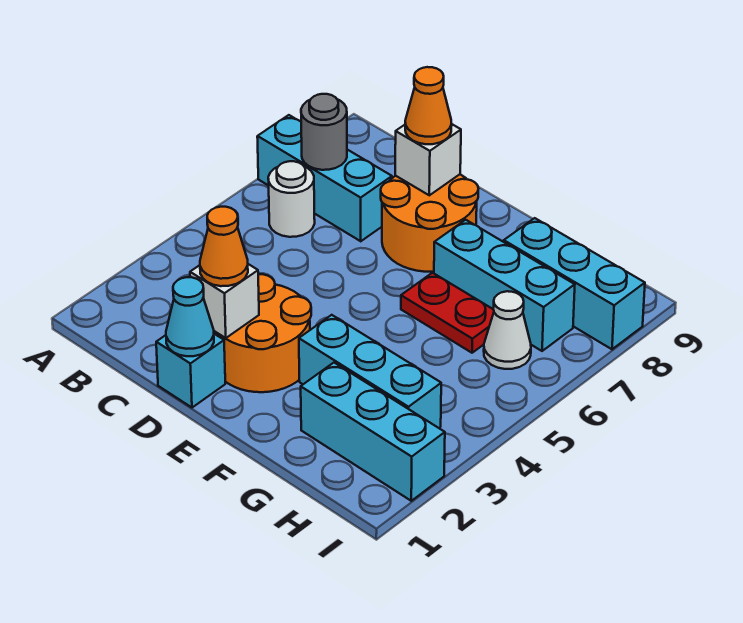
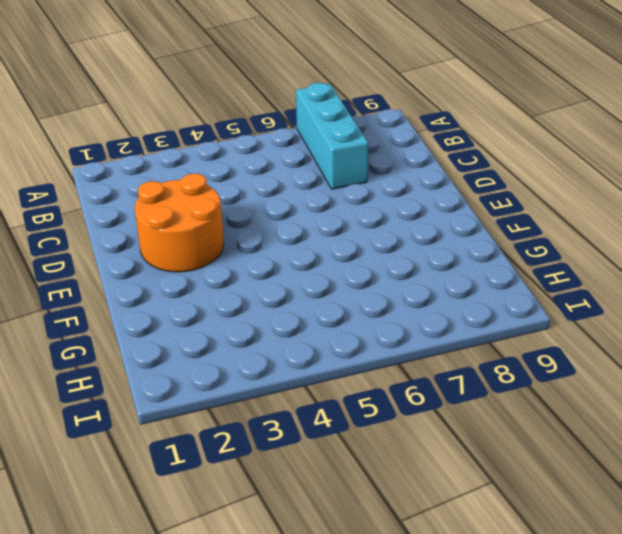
none -> white round brick B6 level 1
none -> cyan brick D1 level 1
none -> orange round brick D7:E8 level 1

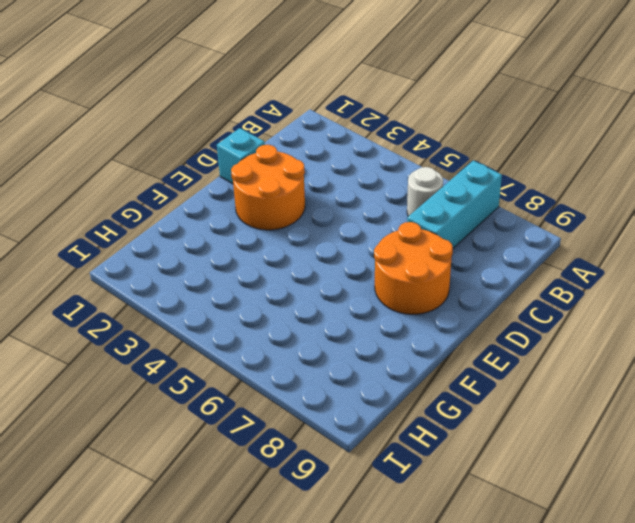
none -> cyan brick F3:H3 level 1
none -> red plate F6:G6 level 1
none -> cyan brick F7:H7 level 1

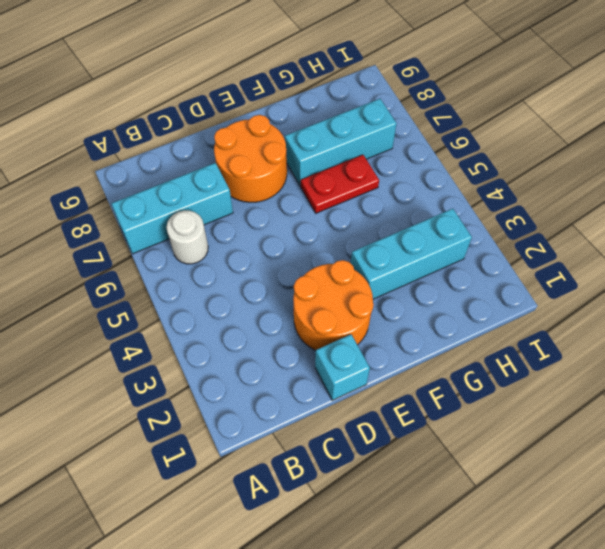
none -> cyan brick G2:I2 level 1
none -> cyan brick G8:I8 level 1
none -> white cone H6 level 1

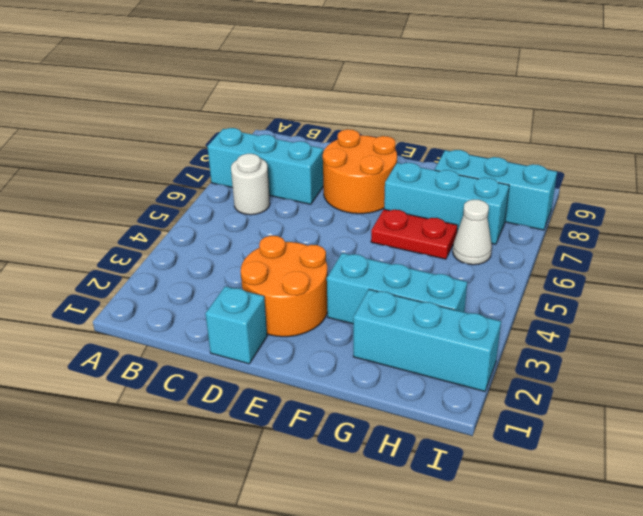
none -> grey round brick B7 level 2
none -> cyan cone D1 level 2
none -> white brick D2 level 2

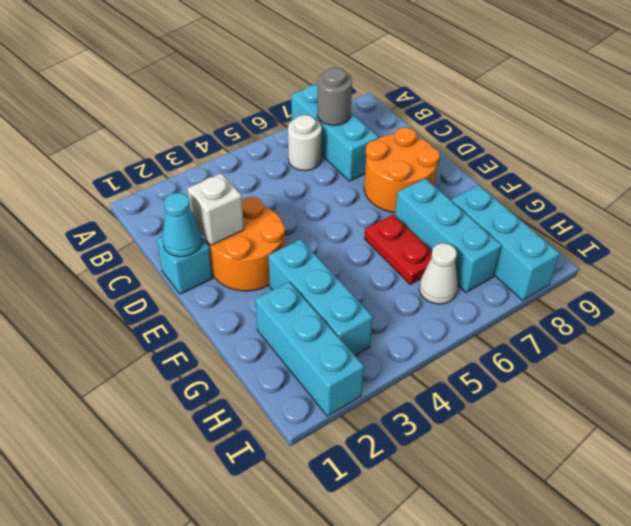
none -> white brick D8 level 2
none -> orange cone D2 level 3
none -> orange cone D8 level 3

